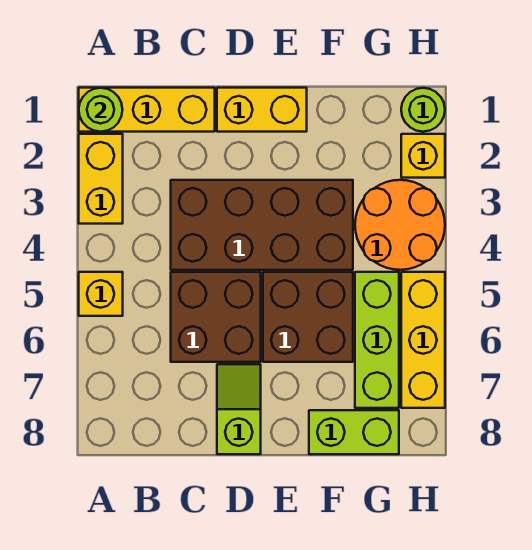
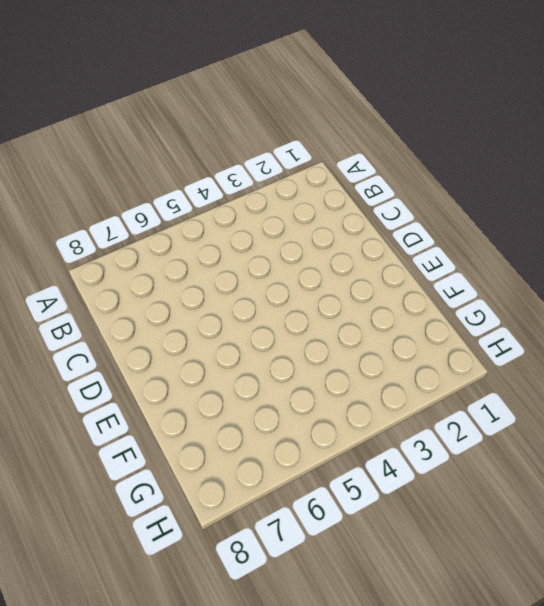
none -> yellow brick A1:C1 level 1
none -> yellow brick A2:A3 level 1
none -> yellow brick A5 level 1

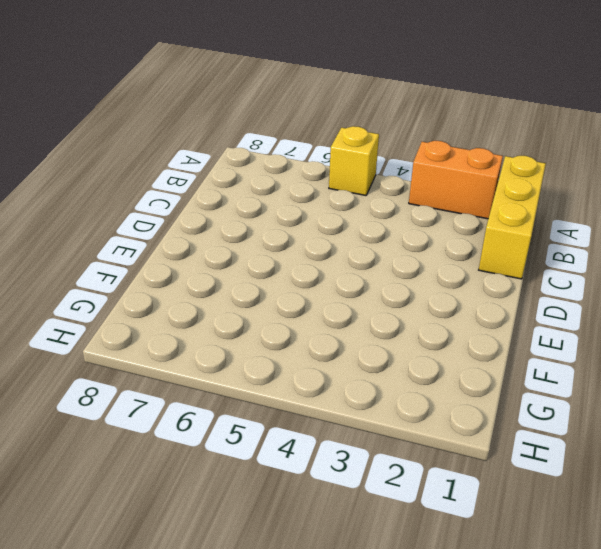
orange brick A2:A3 level 1 -> yellow brick A2:A3 level 1
none -> brown brick C3:F4 level 1
none -> brown brick C5:D6 level 1
none -> yellow brick D1:E1 level 1

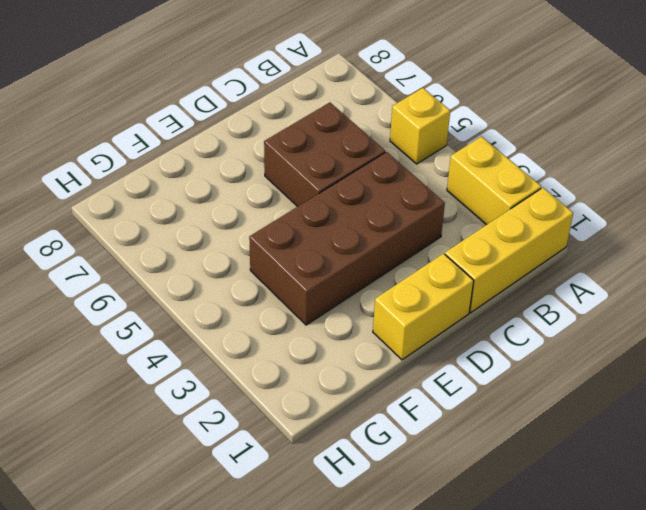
none -> lime slope D7:D8 level 1 top 8
none -> brown brick E5:F6 level 1
none -> lime brick F8:G8 level 1

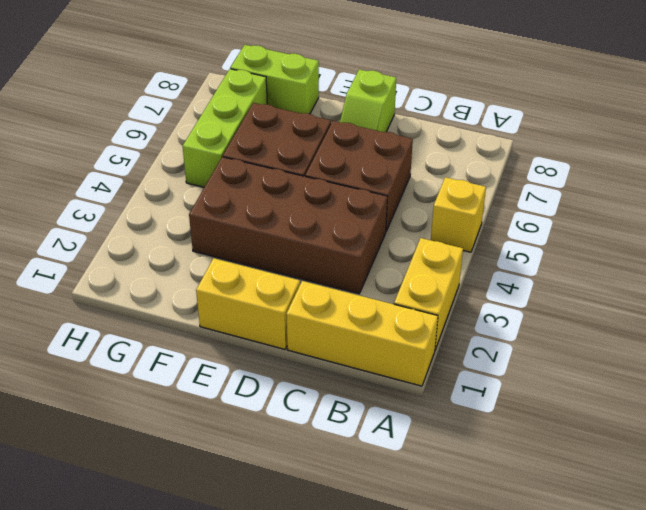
none -> orange round brick G3:H4 level 1
none -> lime round brick H1 level 1
none -> yellow brick H2 level 1

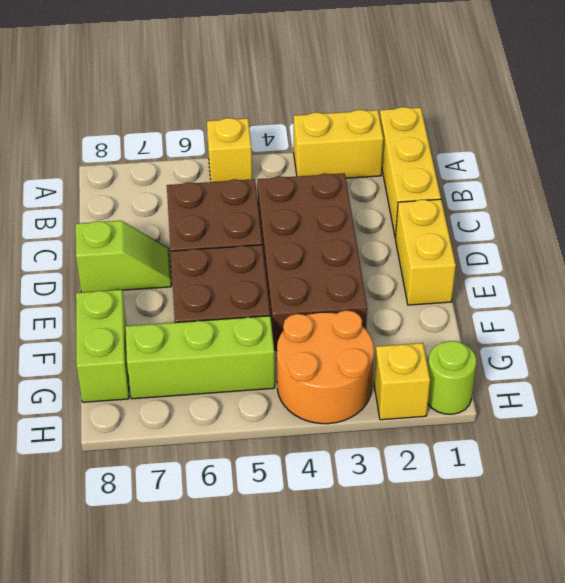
none -> yellow brick H5:H7 level 1
none -> lime round brick A1 level 2

